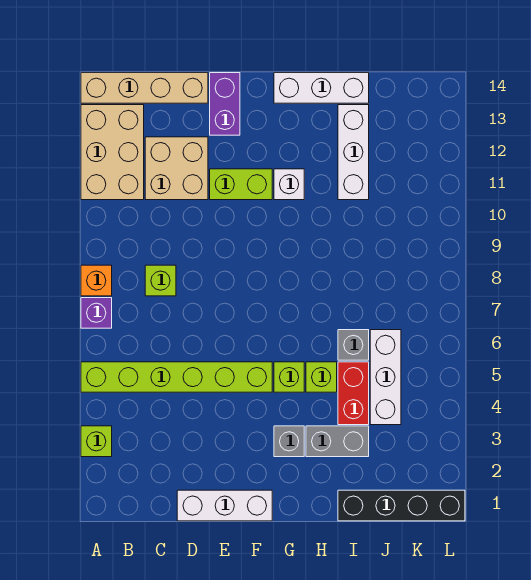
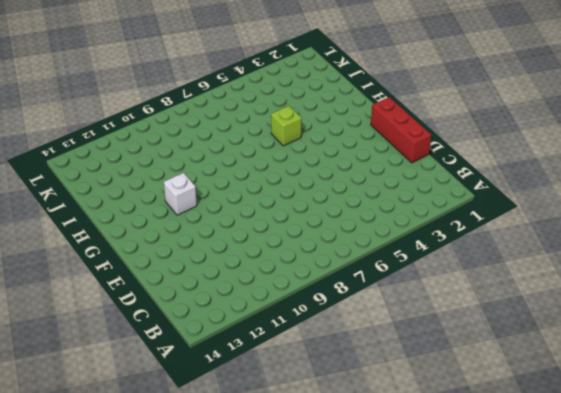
red brick D1:F1 level 1 -> white brick D1:F1 level 1
none -> lime brick A3 level 1
none -> lime brick A5:F5 level 1
none -> purple brick A7 level 1

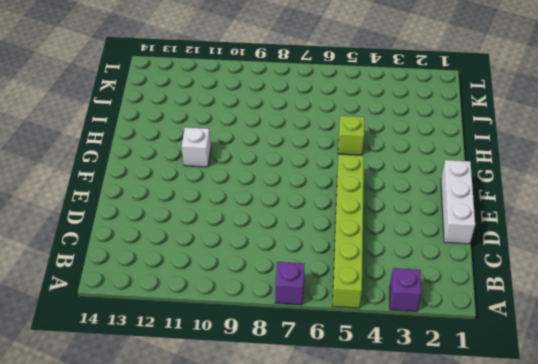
purple brick A3 level 1 -> lime brick A3 level 1
none -> orange brick A8 level 1
none -> tan brick A11:B13 level 1
none -> tan brick A14:D14 level 1

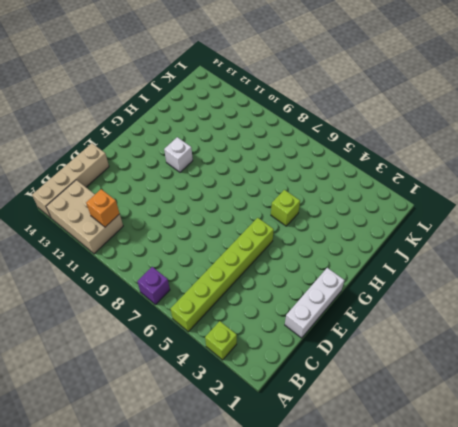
orange brick B11 level 2 -> orange brick A8 level 1
none -> lime brick C8 level 1
none -> tan brick C11:D12 level 1
none -> lime brick E11:F11 level 1

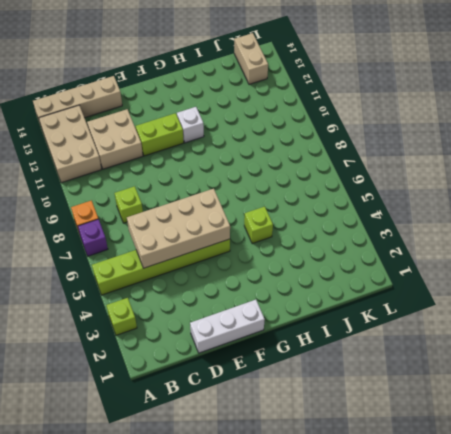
tan brick C5:F6 level 2 -> none
tan brick K13:K14 level 1 -> none
none -> purple brick E13:E14 level 1
none -> grey brick G3 level 1
none -> lime brick G5 level 1

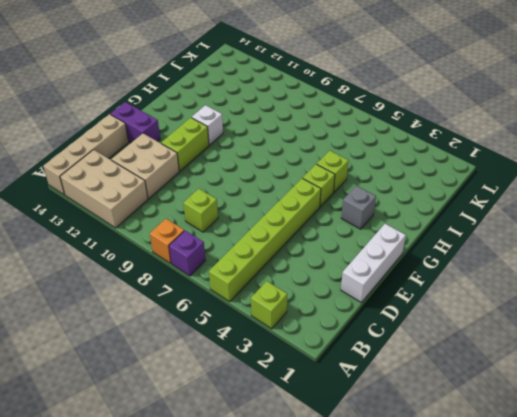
none -> white brick G14:I14 level 1
none -> grey brick H3:I3 level 1
none -> black brick I1:L1 level 1

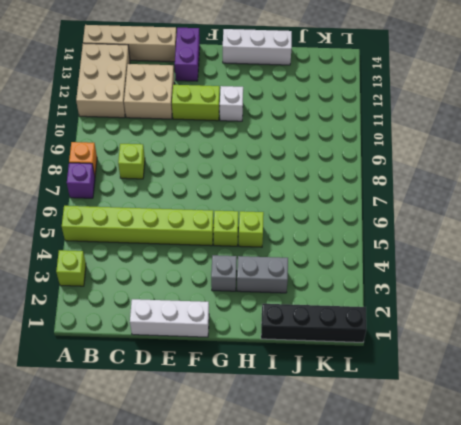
none -> red brick I4:I5 level 1
none -> grey brick I6 level 1
none -> white brick I11:I13 level 1

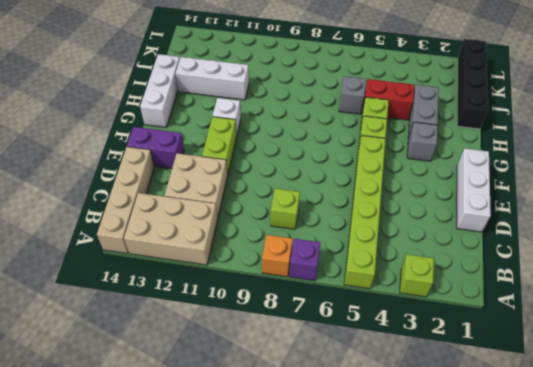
none -> white brick J4:J6 level 1

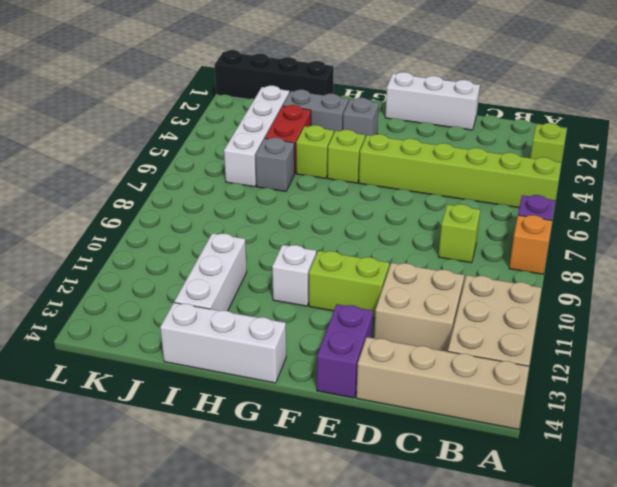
white brick J3:J6 level 1 -> white brick J4:J6 level 1

